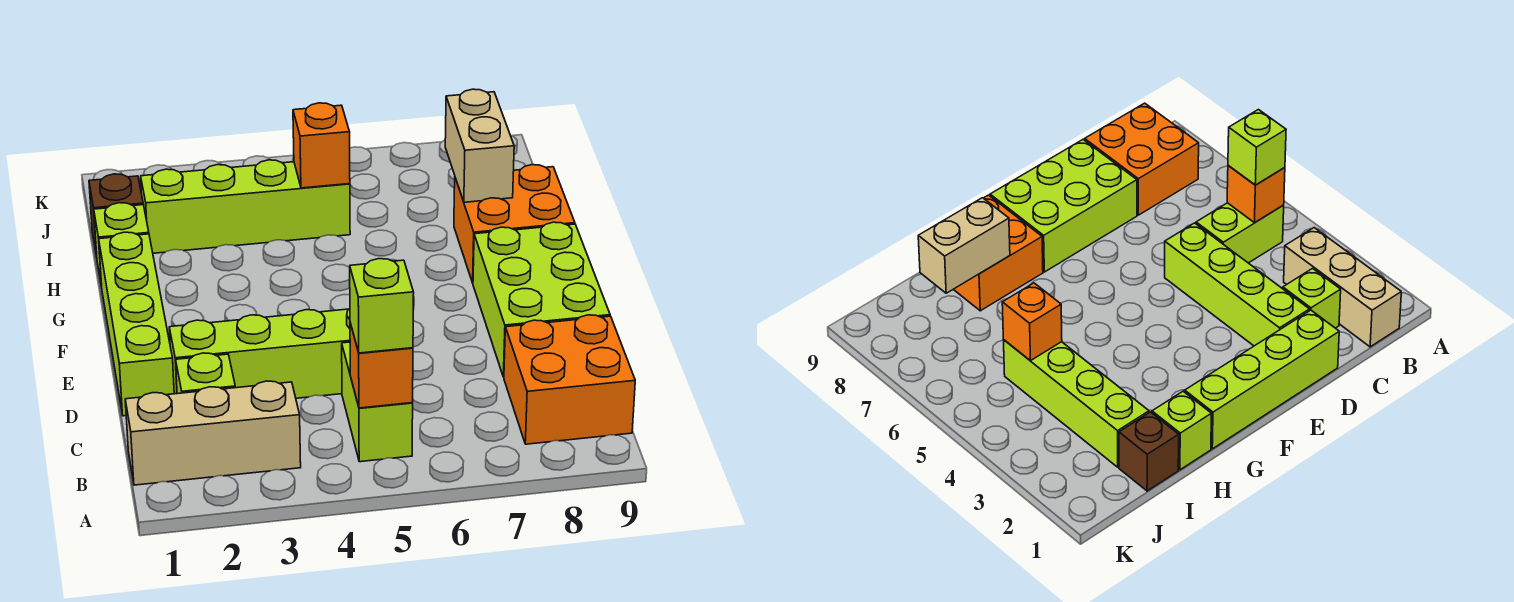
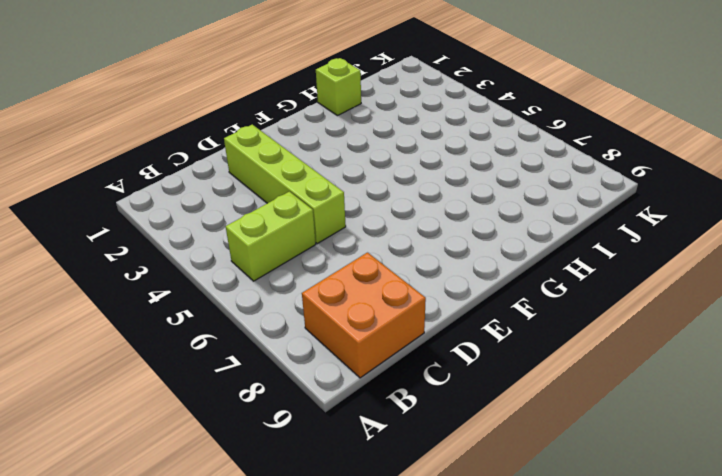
none -> tan brick B1:B3 level 1
none -> lime brick C2 level 1
none -> lime brick D1:G1 level 1

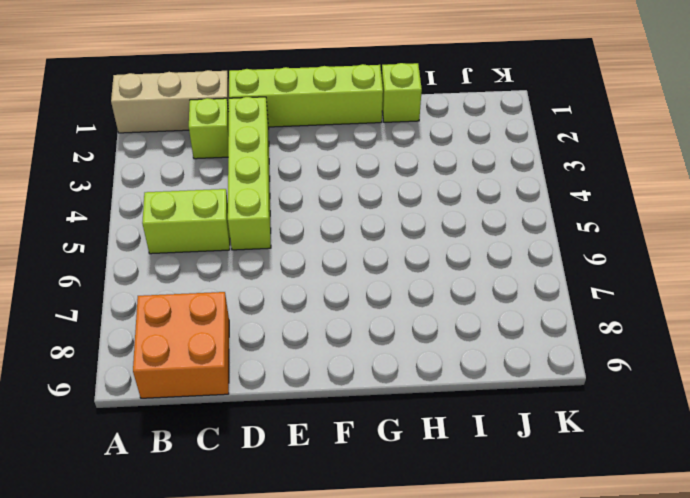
tan brick A1:C1 level 1 -> tan brick B1:B3 level 1
none -> lime brick D8:F9 level 1
none -> orange brick G8:H9 level 1
none -> brown brick I1 level 1

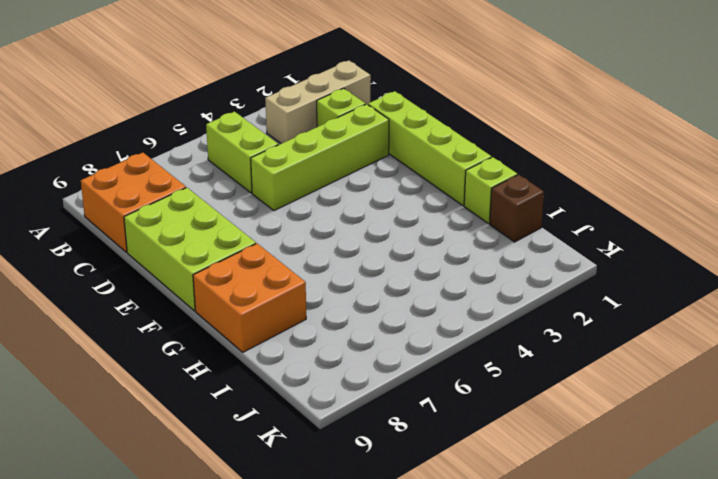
none -> lime brick I2:I5 level 1
none -> orange brick B5 level 2
none -> tan brick H8:I8 level 2

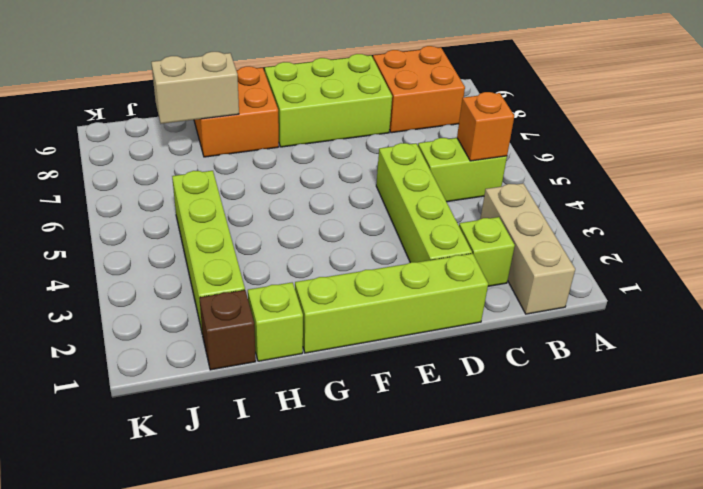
none -> orange brick I5 level 2
none -> lime brick B5 level 3

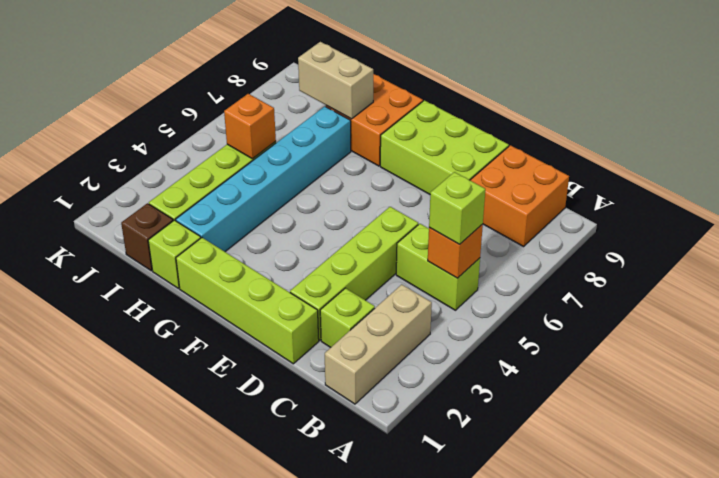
cyan brick H2:H7 level 1 -> none

